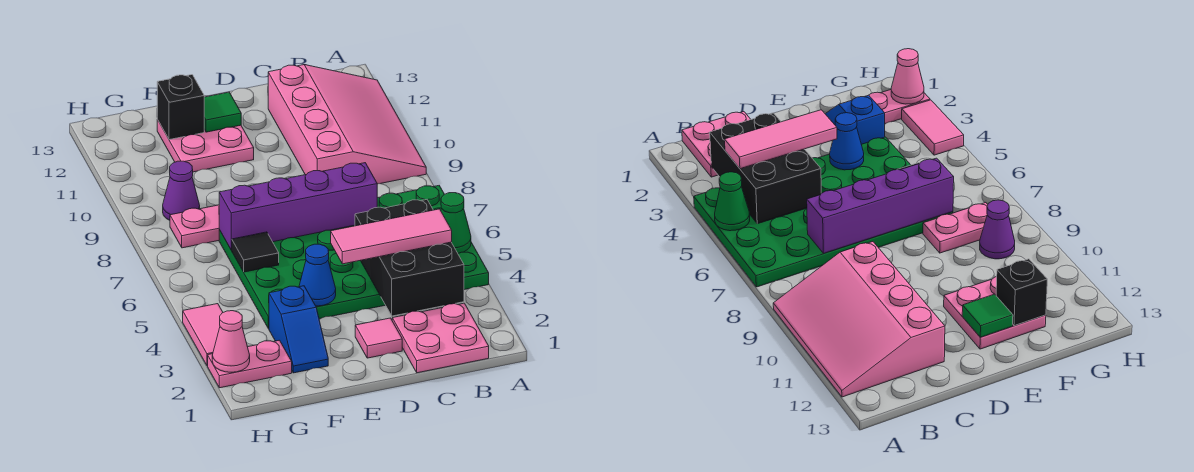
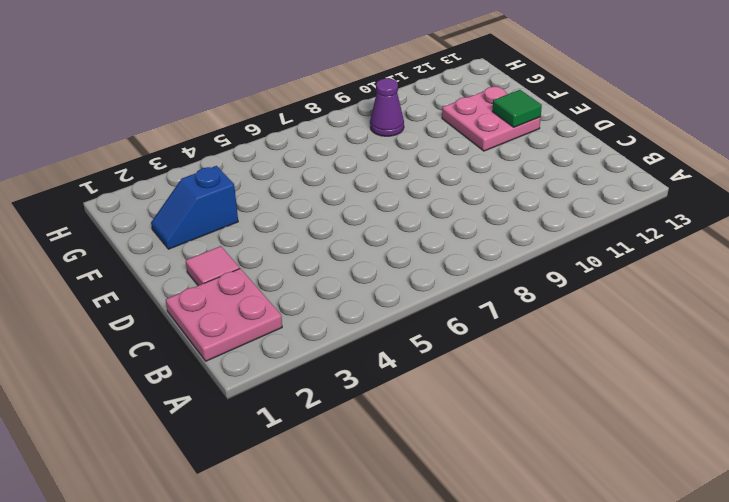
none -> green plate A4:F7 level 1
none -> pink slope A9:C12 level 1 top C
none -> pink plate F8:G8 level 1

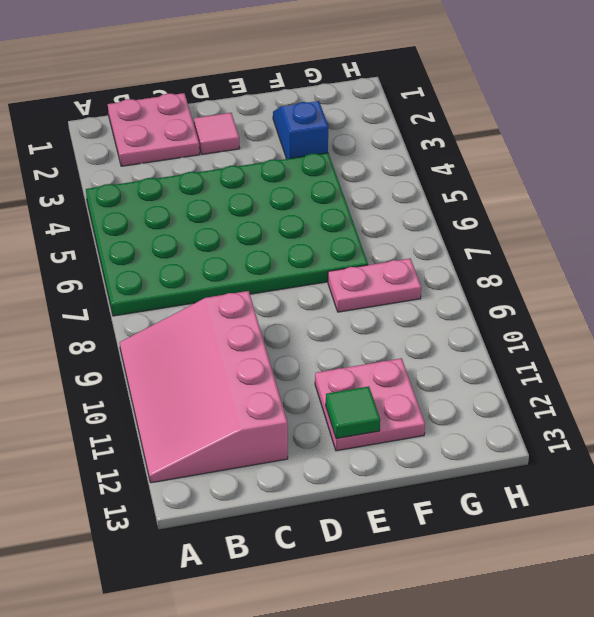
none -> pink plate G2:H2 level 1
none -> purple cone G9 level 1
none -> pink tile H3:H4 level 1

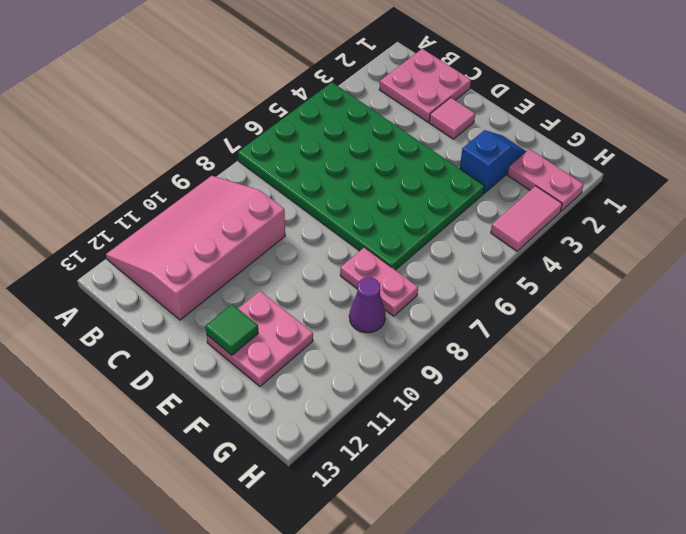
none -> green cone A5 level 2
none -> black brick B3:C5 level 2
none -> purple brick C7:F7 level 2

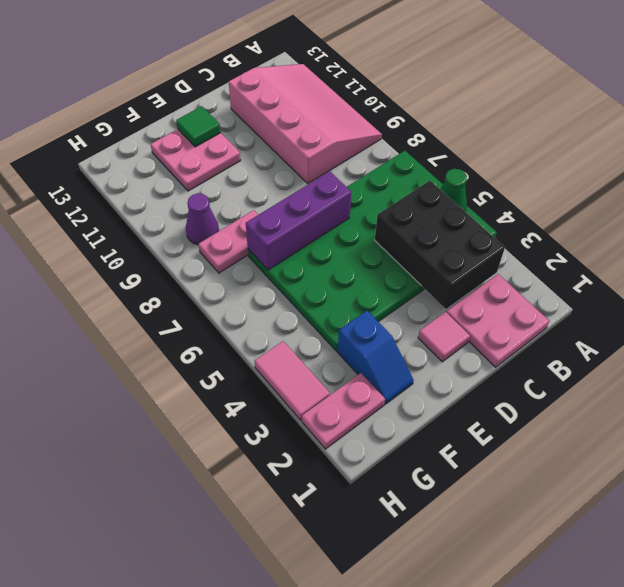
purple brick D7:F7 level 2 -> purple brick C7:F7 level 2
none -> blue cone E4 level 2
none -> black tile F6 level 2
none -> black brick F12 level 2

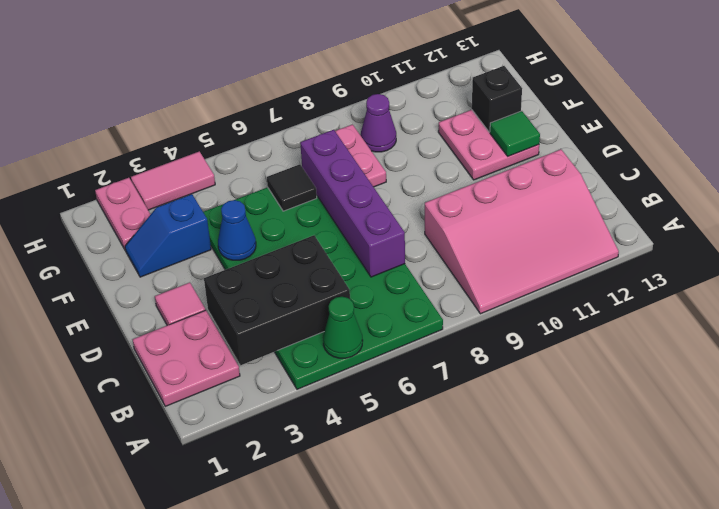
none -> pink cone H2 level 2
none -> pink tile B4:D4 level 3

